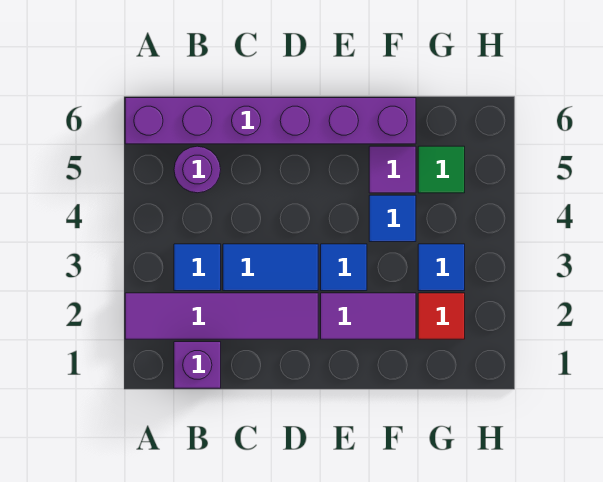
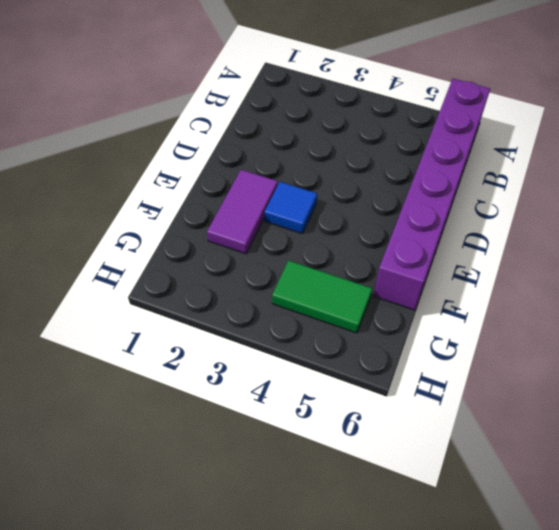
green tile G4:G5 level 1 -> green tile G5 level 1
none -> purple tile A2:D2 level 1
none -> purple brick B1 level 1
none -> blue tile B3 level 1

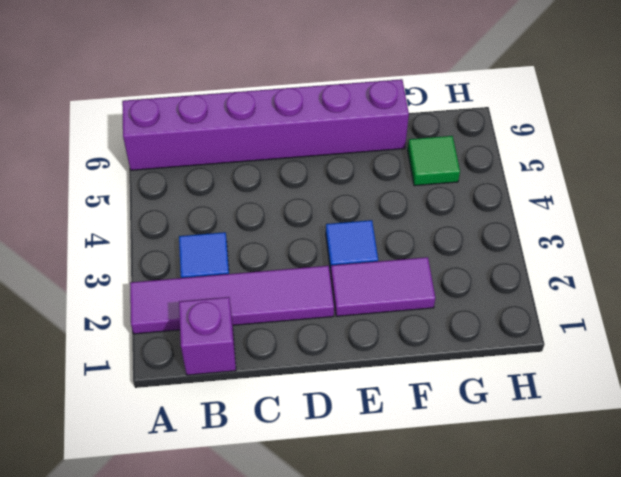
none -> purple round brick B5 level 1
none -> blue tile C3:D3 level 1
none -> blue tile F4 level 1

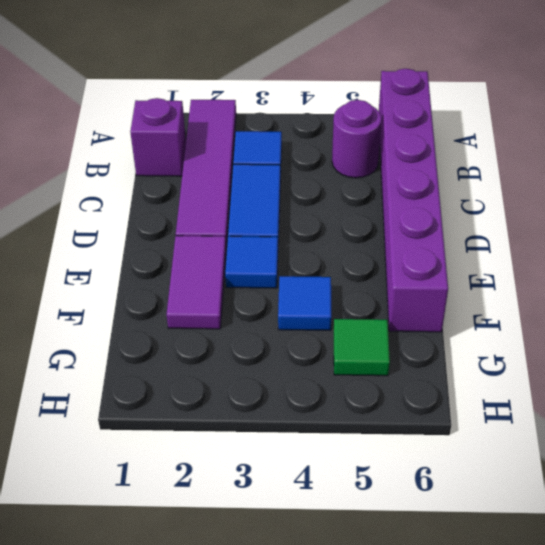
none -> purple tile F5 level 1
none -> red tile G2 level 1
none -> blue tile G3 level 1

